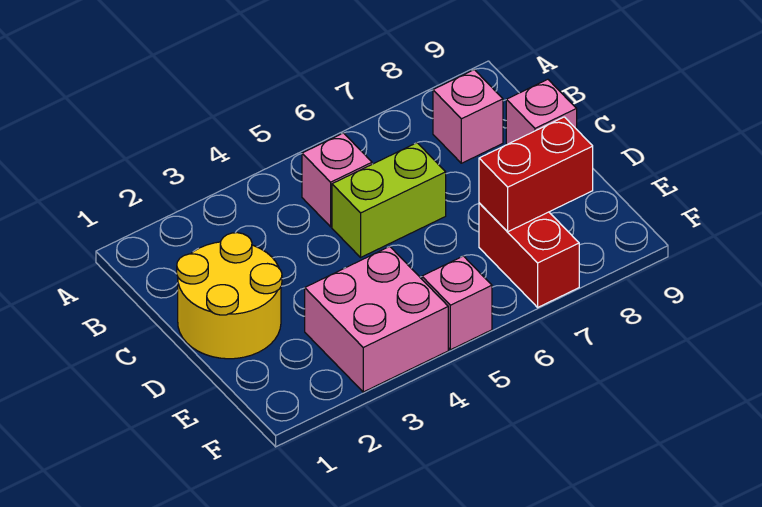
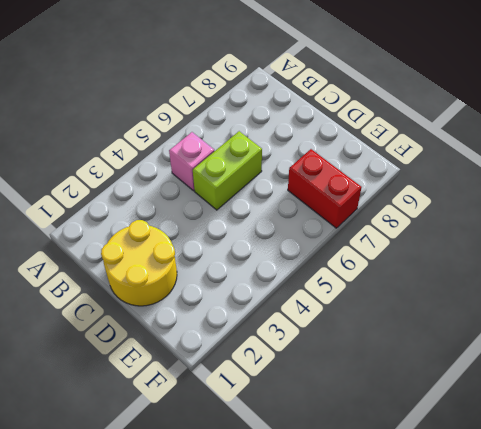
none -> pink brick B8 level 1
none -> pink brick C9 level 1

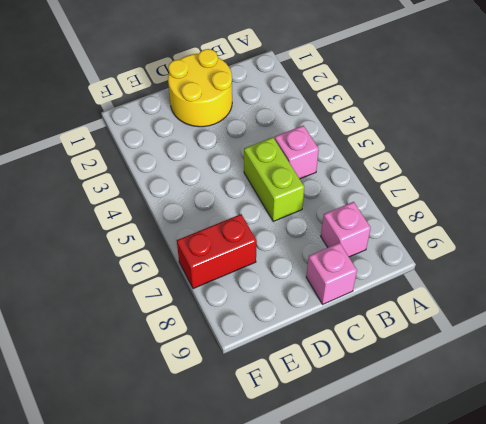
none -> pink brick E3:F4 level 1
none -> pink brick F5 level 1

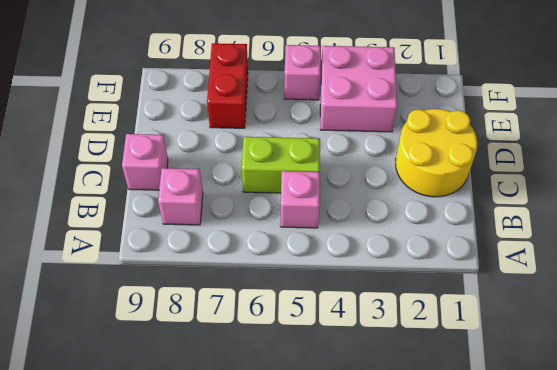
none -> red brick E7:E8 level 2

